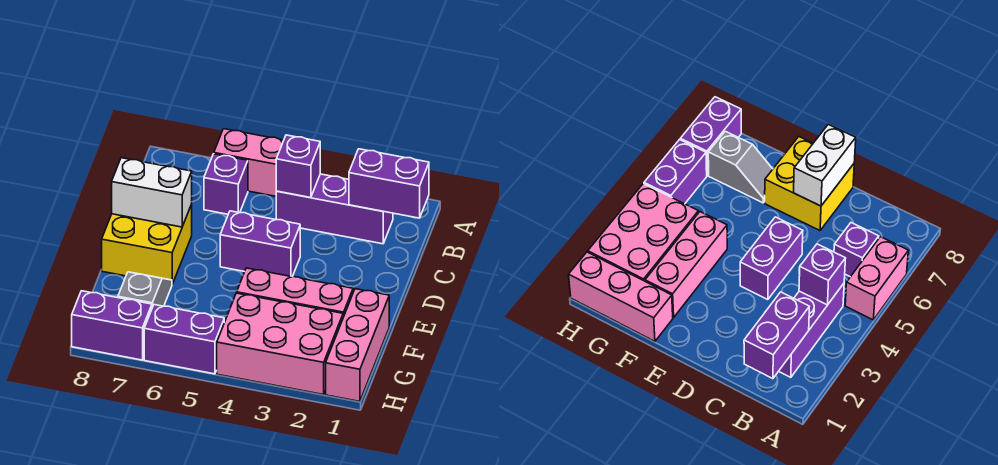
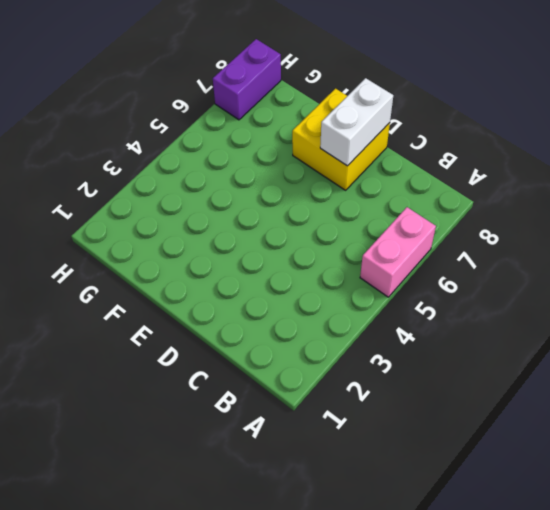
none -> purple brick B2:B4 level 1
none -> purple brick B6 level 1
none -> purple brick D4:D5 level 1

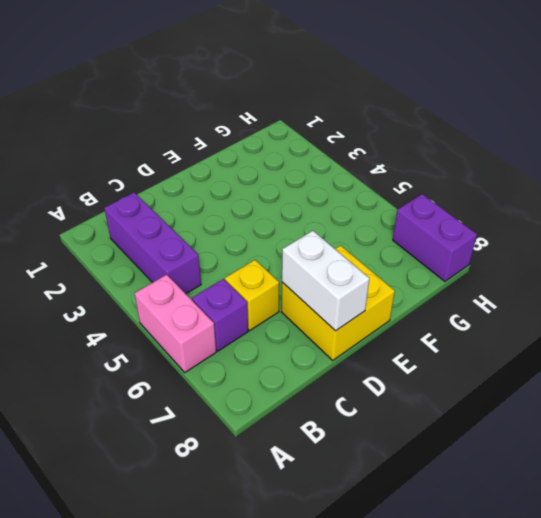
yellow brick C6 level 1 -> none
none -> purple brick D4:D5 level 1
none -> pink brick F1:H1 level 1
none -> pink brick F2:F4 level 1

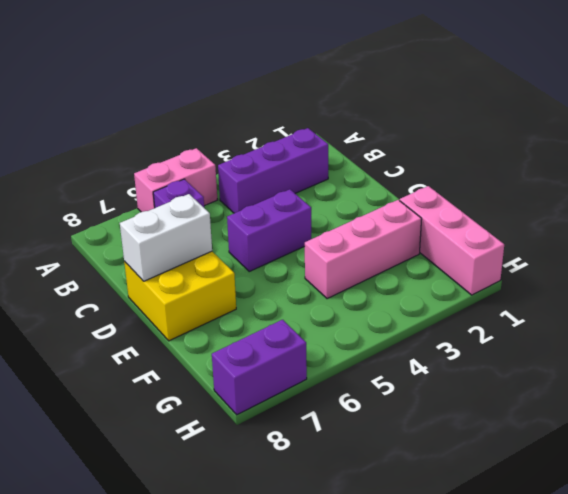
none -> grey slope F7:G7 level 1 top G
none -> pink brick G2:H4 level 1
none -> purple brick H5:H6 level 1

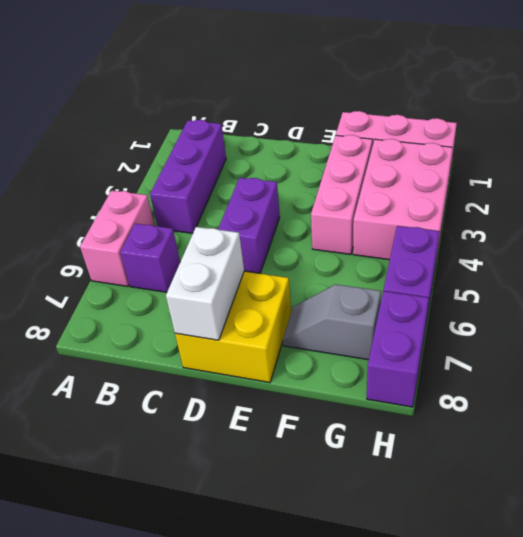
none -> purple brick B1:B2 level 2
none -> purple brick B4 level 2

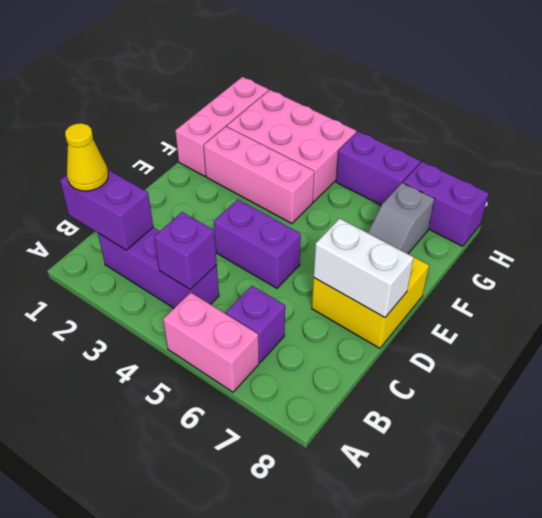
yellow cone B1 level 3 -> none

